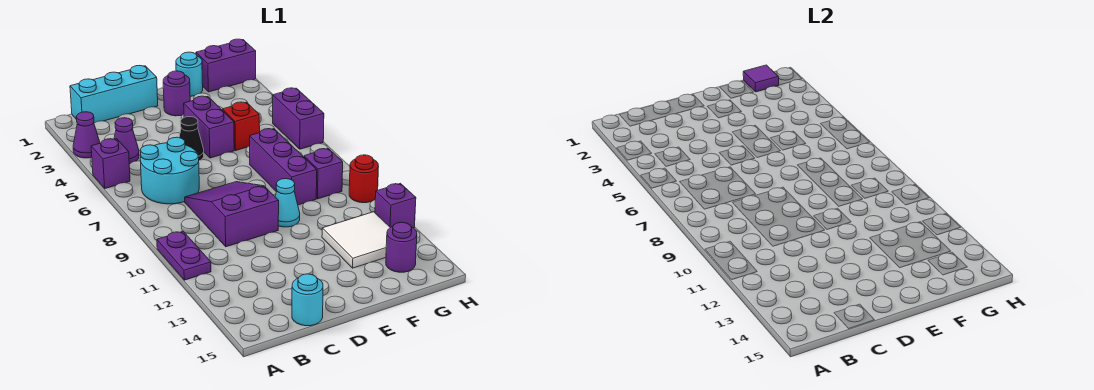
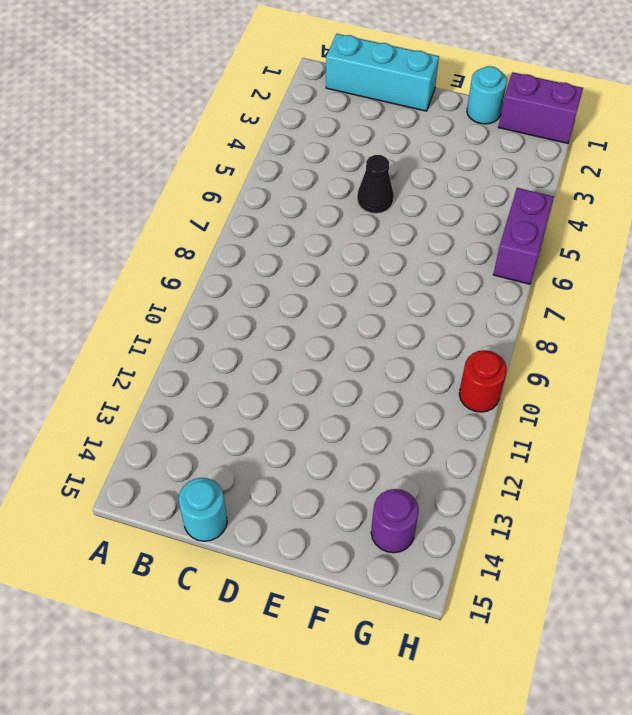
none -> purple cone A3 level 1
none -> purple brick A5 level 1
none -> purple plate A10:A11 level 1

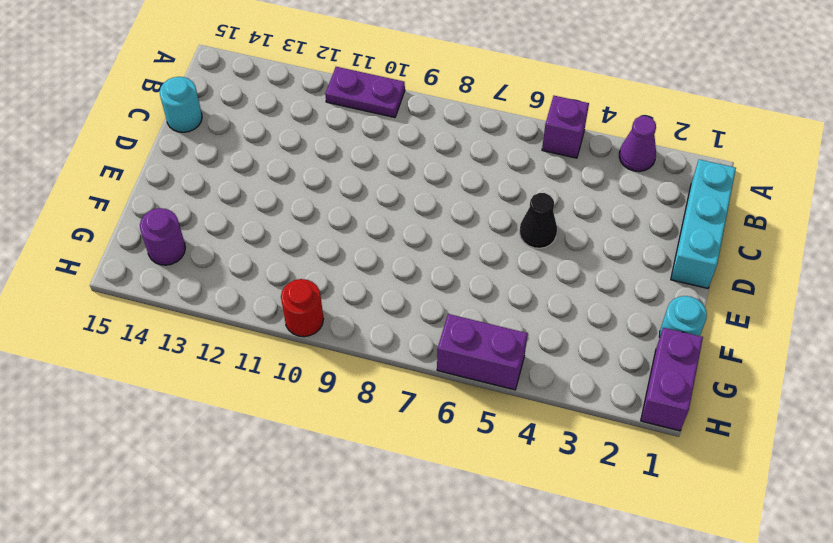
none -> purple cone B4 level 1
none -> cyan round brick B6:C7 level 1
none -> purple slope C8:D10 level 1 top 10

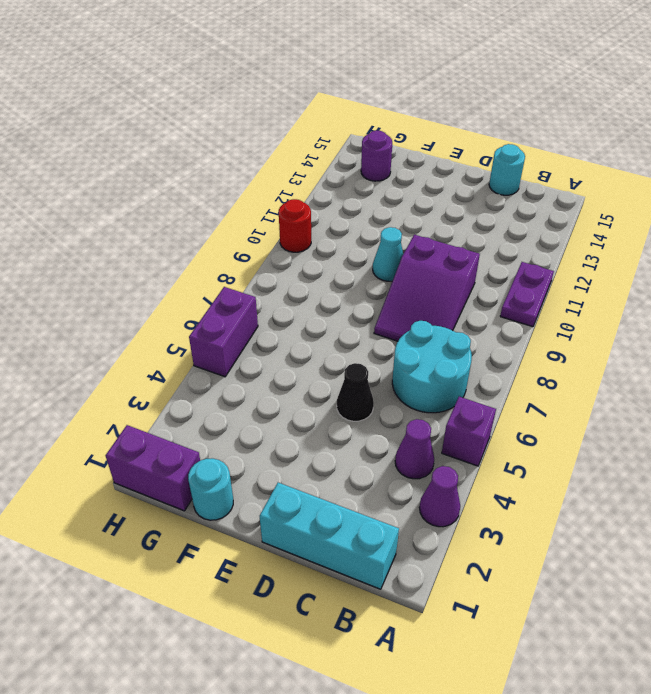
none -> purple round brick E2 level 1
none -> purple brick E4:E5 level 1
none -> red brick F5 level 1

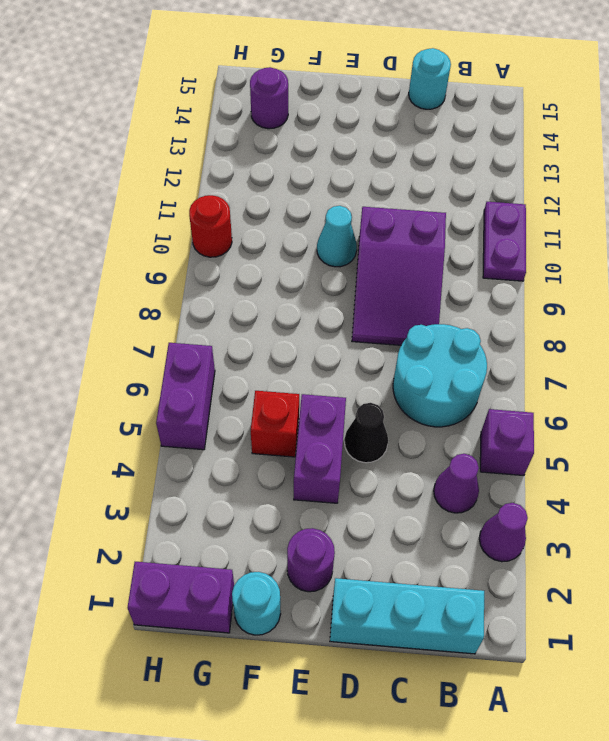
none -> purple brick F7:F9 level 1
none -> white tile F12:G13 level 1
none -> purple brick G9 level 1

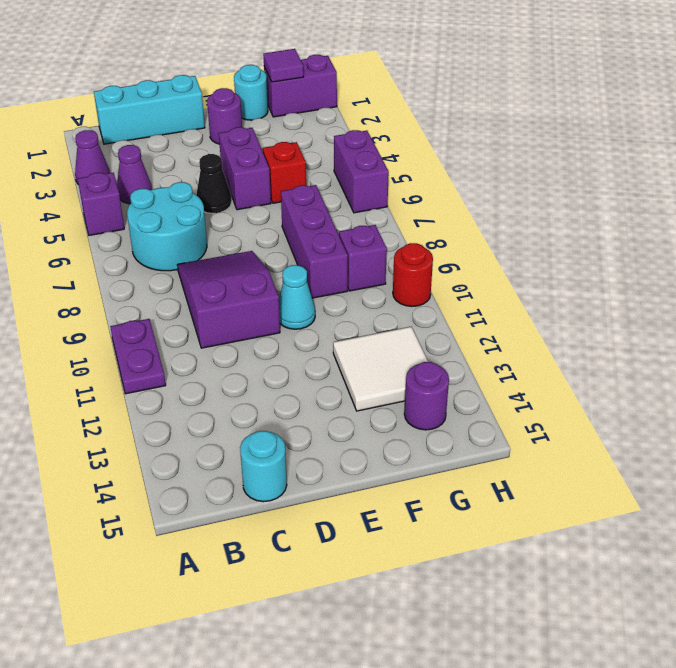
none -> purple brick H12 level 1

